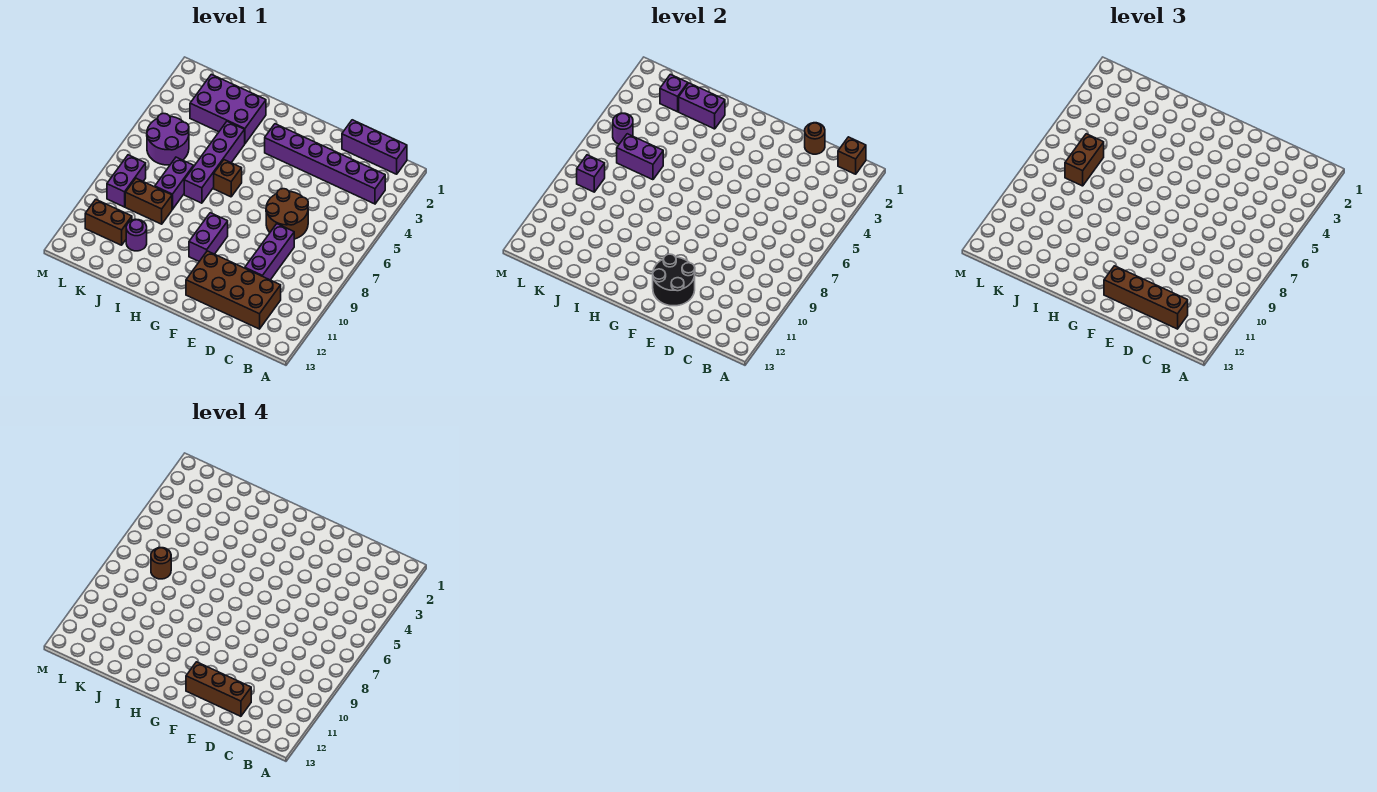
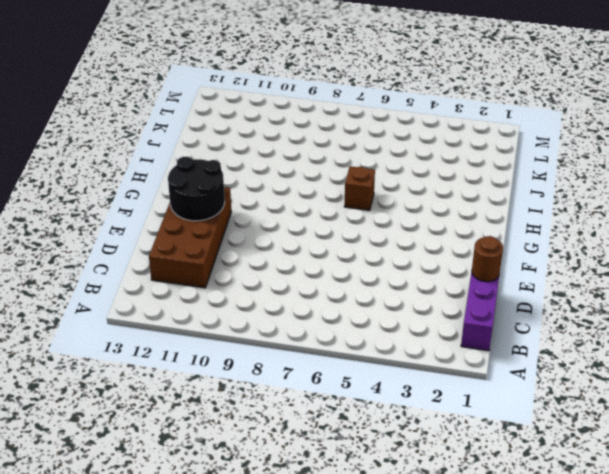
none -> purple brick B3:G3 level 1
none -> brown round brick D6:E7 level 1
none -> purple brick D8:D10 level 1

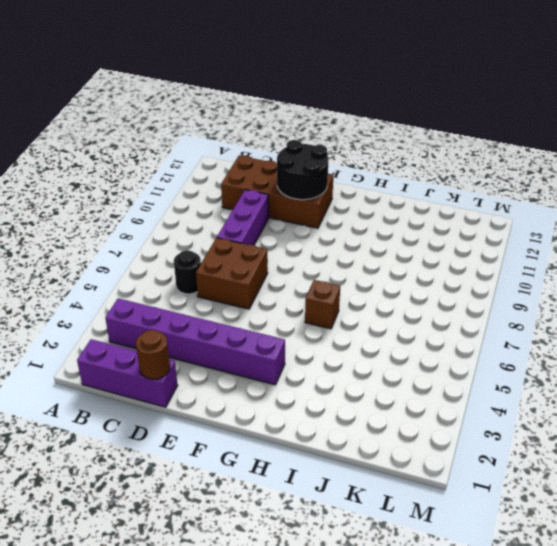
black round brick C6 level 1 -> none
brown brick D6:E7 level 1 -> brown round brick D6:E7 level 1
none -> purple brick G9:G10 level 1
none -> purple brick I2:K3 level 1
none -> purple brick I4:I7 level 1

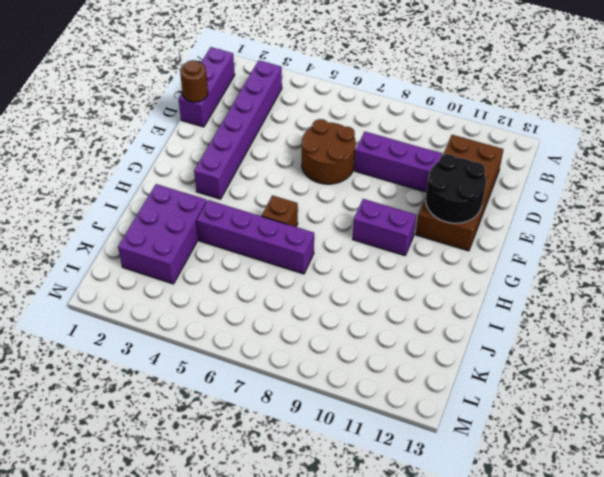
none -> purple brick J7:J8 level 1
none -> brown brick J9:K9 level 1
none -> purple round brick J11 level 1

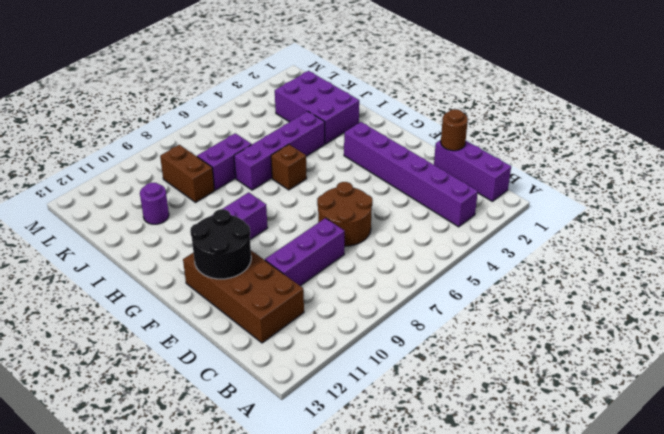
none -> purple round brick K5:L6 level 1
none -> brown brick K11:L11 level 1
none -> purple brick L8:L9 level 1

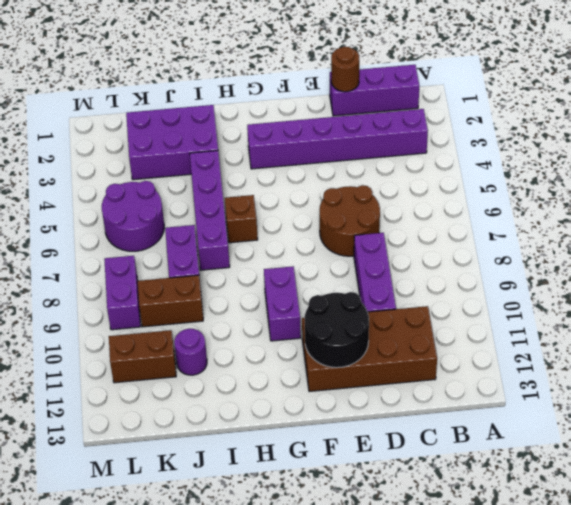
none -> brown brick B1 level 2
none -> purple brick I2:J2 level 2
none -> purple brick J6:K6 level 2

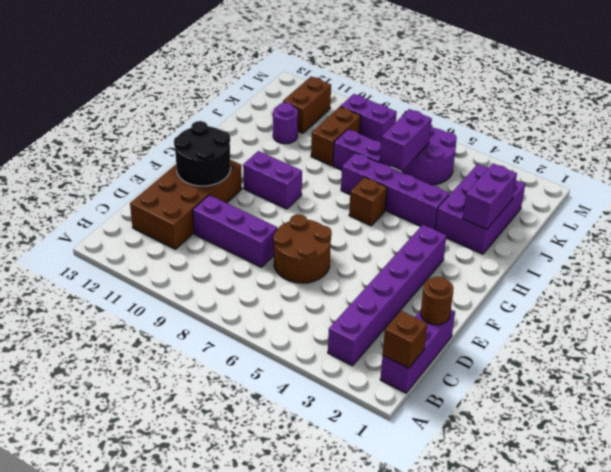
none -> purple brick K2 level 2
none -> purple round brick L5 level 2
none -> purple brick L8 level 2

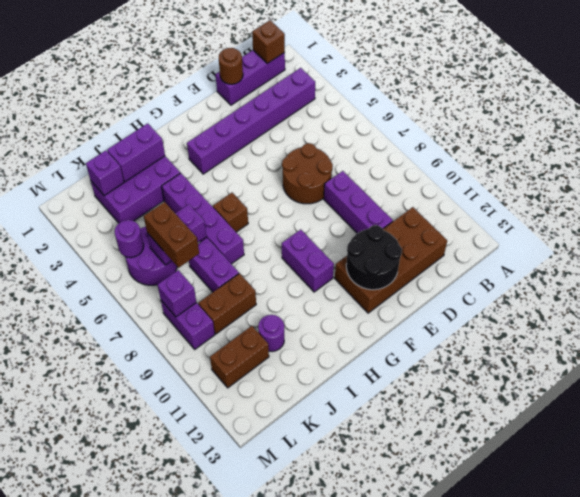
none -> brown brick C12:F12 level 3
none -> brown brick D12:F12 level 4
none -> brown round brick K7 level 4

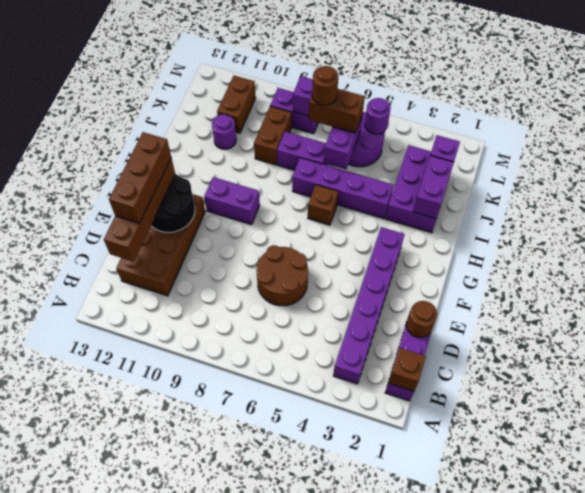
none -> purple brick D8:D10 level 1

